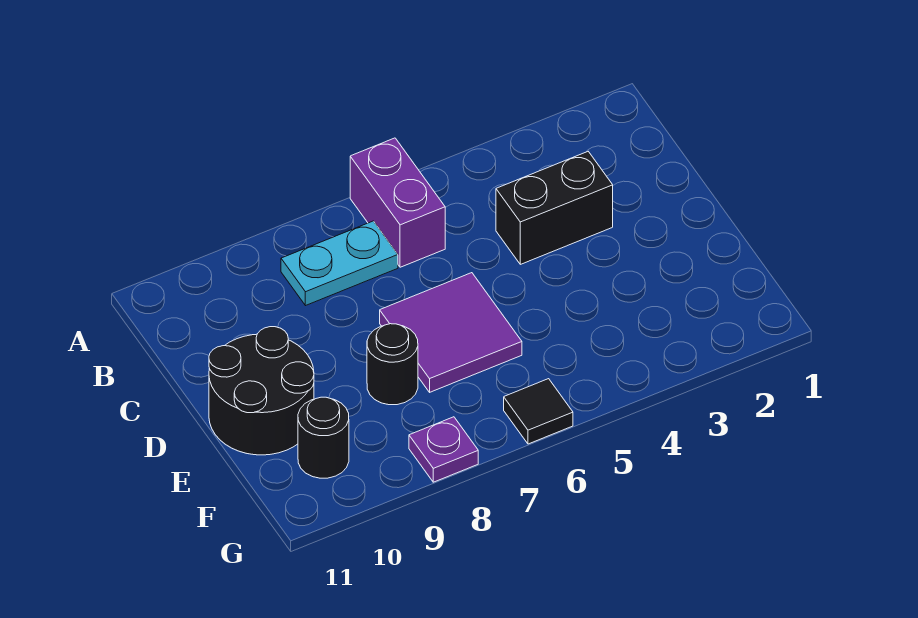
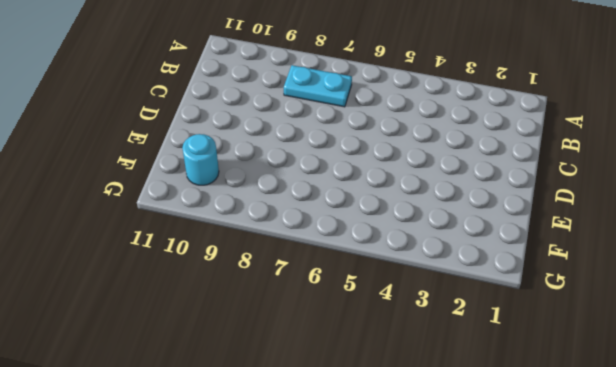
cyan round brick F10 level 1 -> black round brick F10 level 1
none -> purple brick A6:B6 level 1
none -> black brick C3:C4 level 1

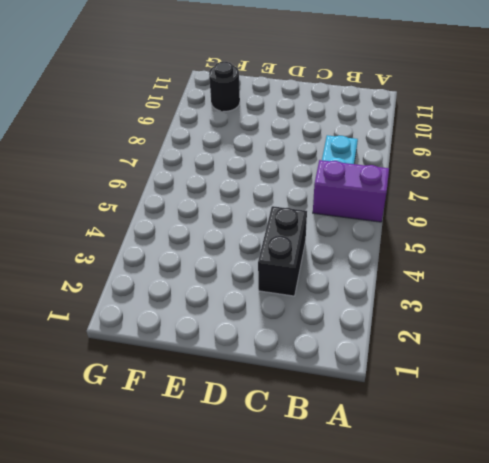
none -> purple tile D6:E7 level 1
none -> black round brick D10:E11 level 1

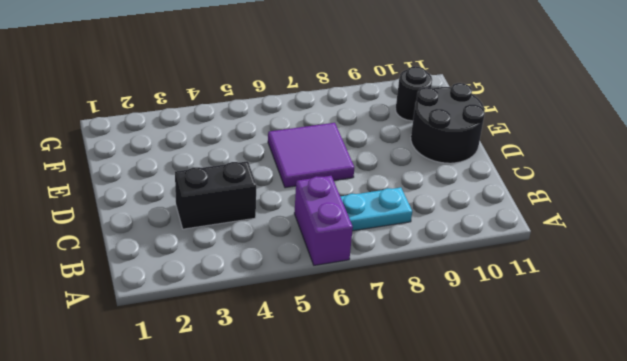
none -> black round brick E8 level 1
none -> black tile G6 level 1

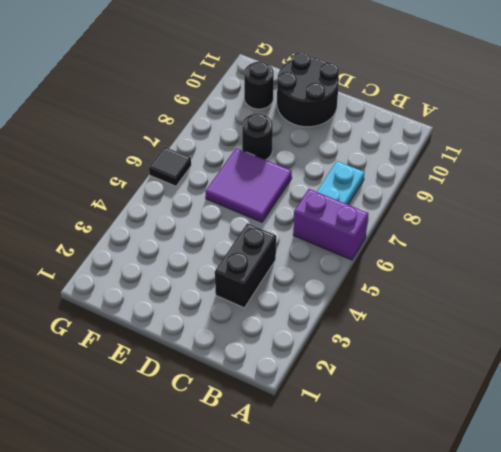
none -> purple plate G8 level 1

